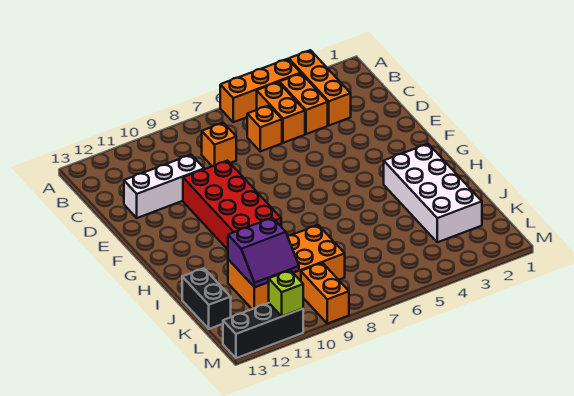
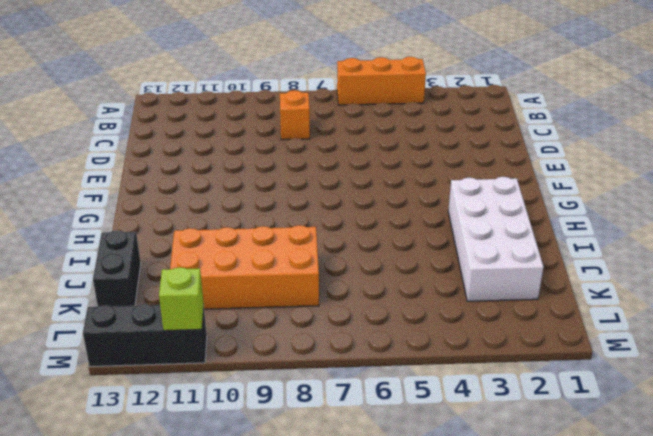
none -> orange brick A3:C3 level 1
none -> orange brick B4:C4 level 1
none -> orange brick B5:C5 level 1

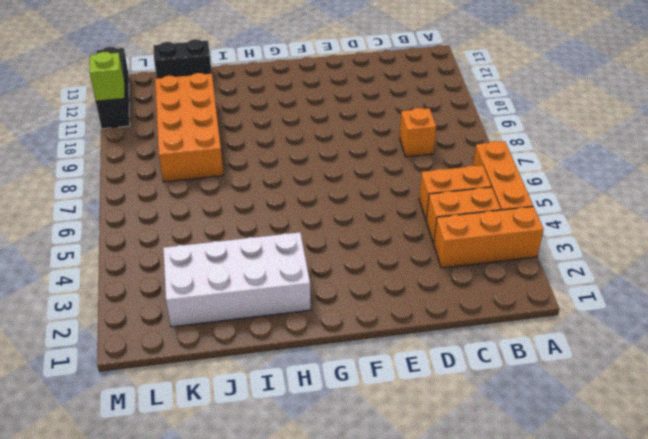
none -> orange brick C6 level 1
none -> white brick D10:D12 level 1
none -> red brick E9:H10 level 1

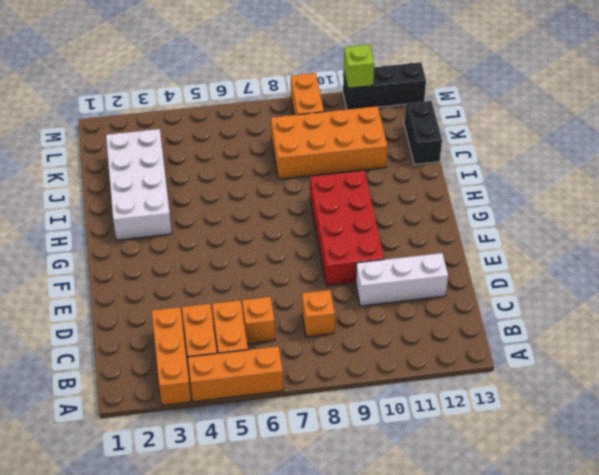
none -> purple slope J10:K11 level 2 top J

